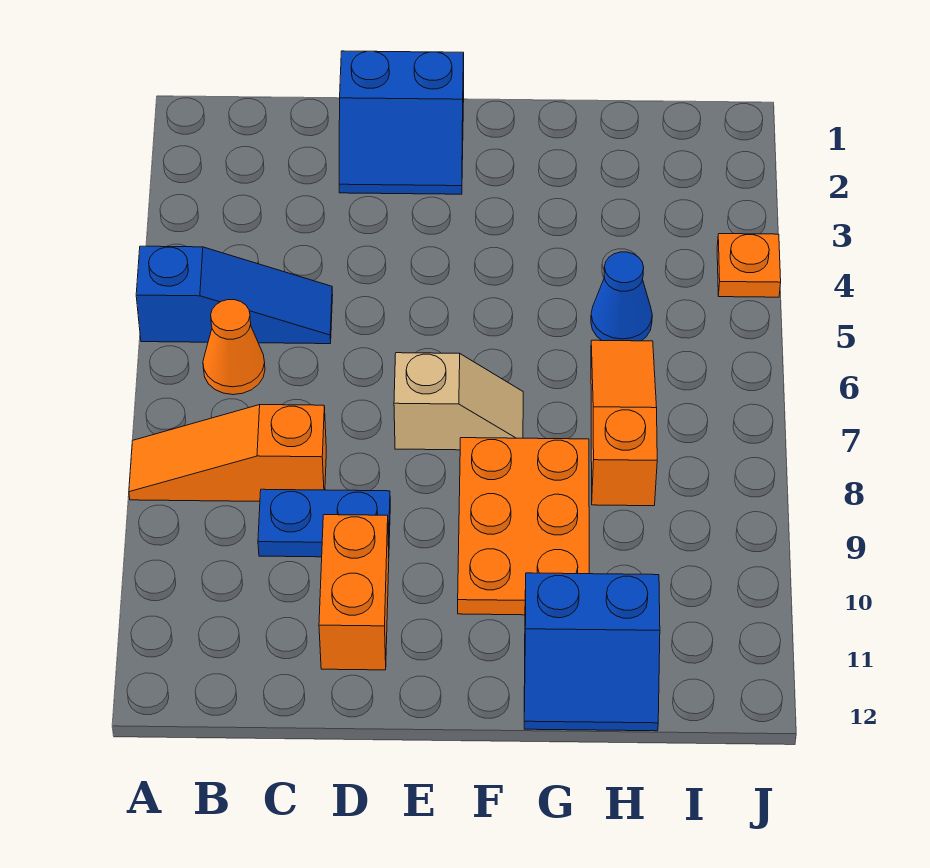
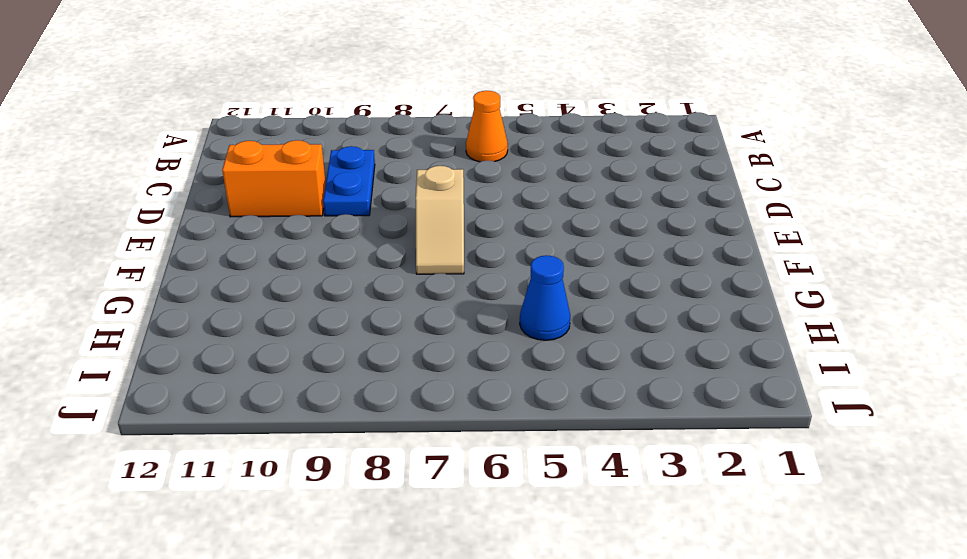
none -> blue slope A5:C5 level 1 top A
none -> orange slope A8:C8 level 1 top C
none -> blue slope D1:E2 level 1 top 1

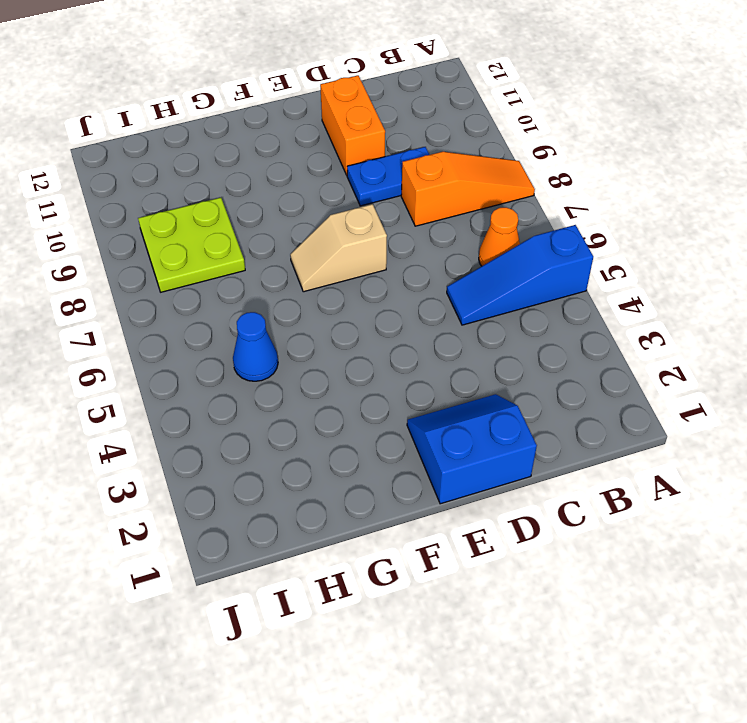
lime plate H8:I9 level 1 -> orange slope H6:H8 level 1 top 8
none -> orange plate F8:G10 level 1
none -> blue slope G11:H12 level 1 top 11
none -> orange plate J4 level 1

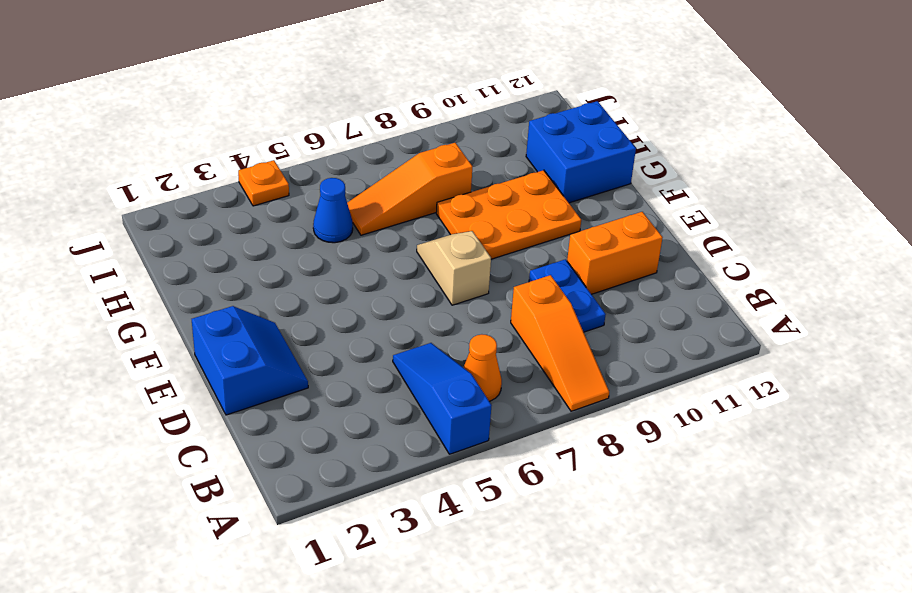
blue brick G11:H12 level 1 -> blue slope G11:H12 level 1 top 11

